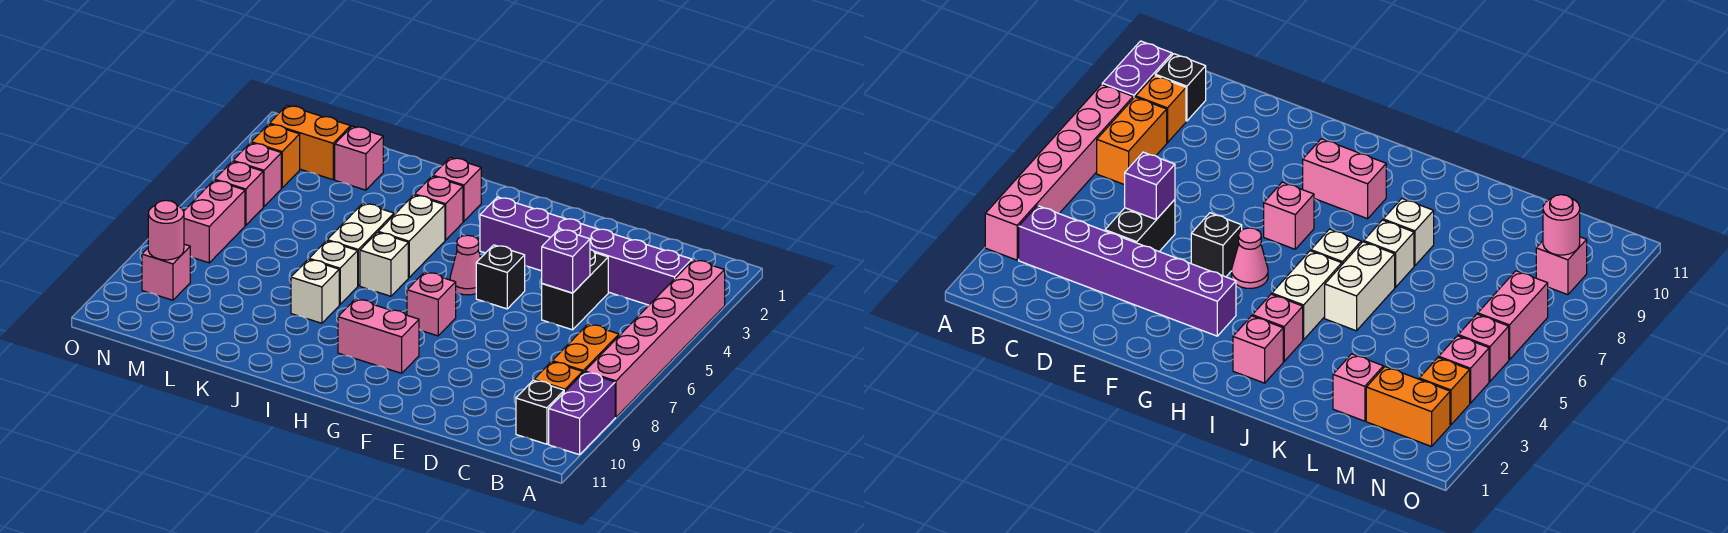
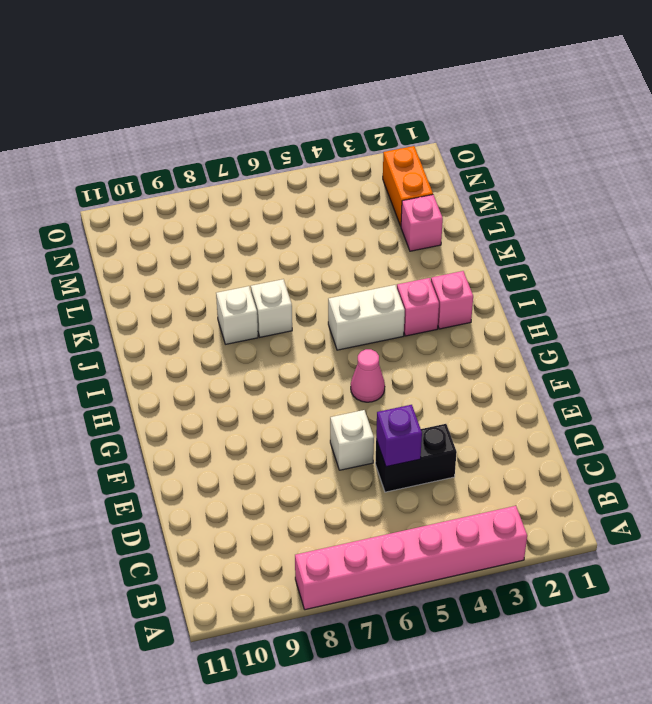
white brick E6 level 1 -> white brick I6 level 1
none -> purple brick A9:A10 level 1
none -> purple brick B3:G3 level 1
none -> orange brick B7:B8 level 1

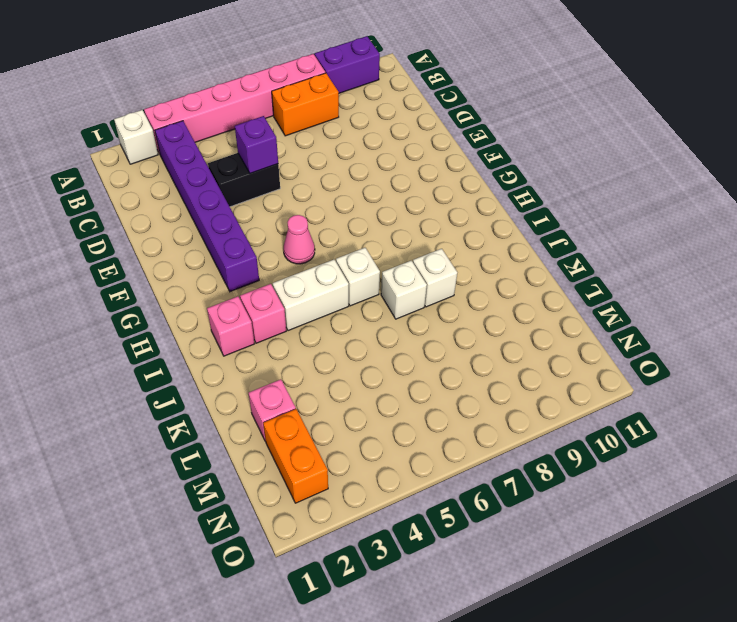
white brick A2 level 1 -> none
none -> orange brick B9 level 1
none -> black brick B10 level 1
none -> black brick F5 level 1

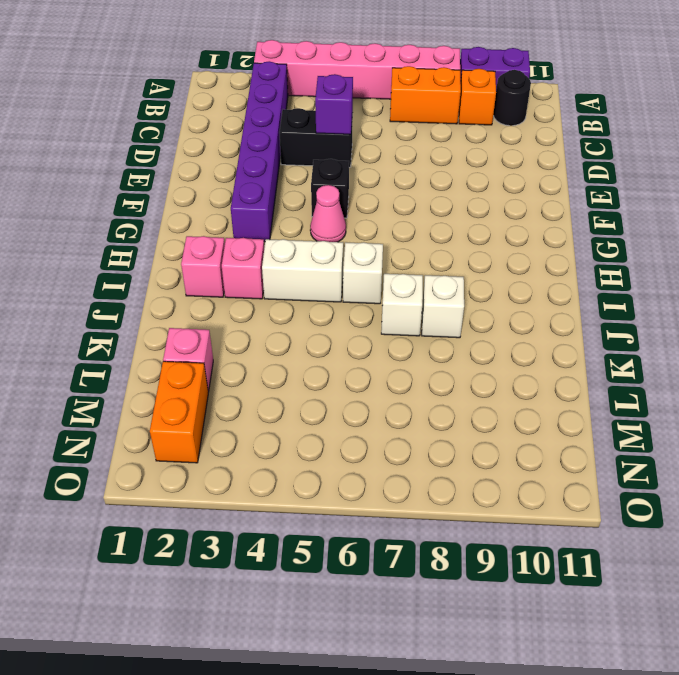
black round brick B10 level 1 -> black brick B10 level 1
none -> pink brick G7 level 1
none -> pink brick G9:H9 level 1
none -> white brick J5:J6 level 1

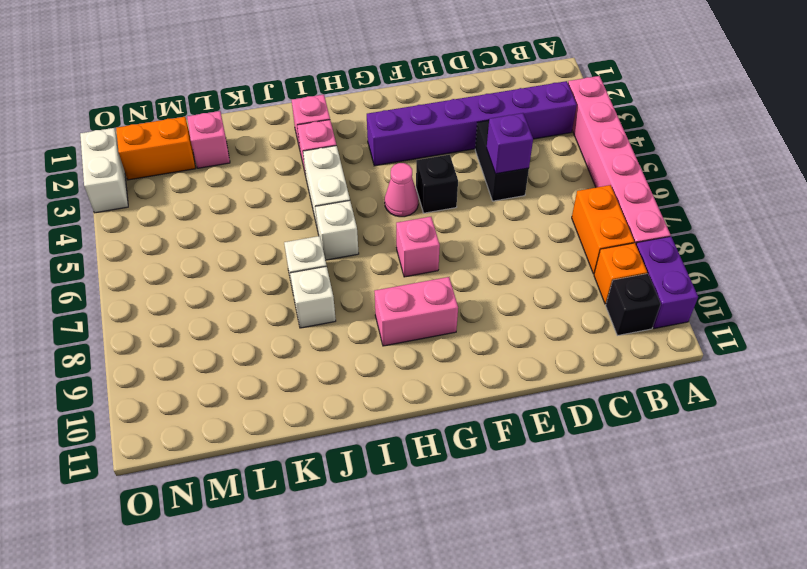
white brick O2:O3 level 1 -> white brick J5:J6 level 1
none -> orange brick N3 level 1
none -> pink brick N4 level 1
none -> pink brick N5 level 1

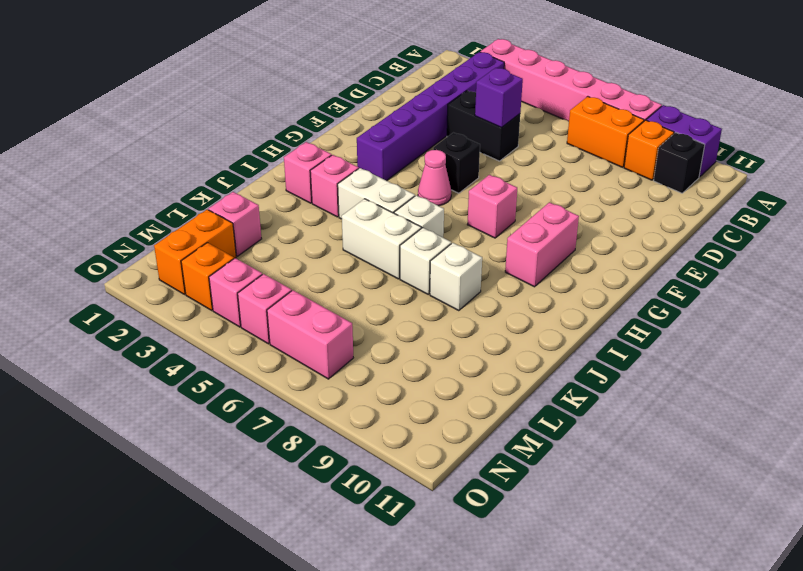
none -> pink brick N9 level 1
none -> pink round brick N9 level 2

